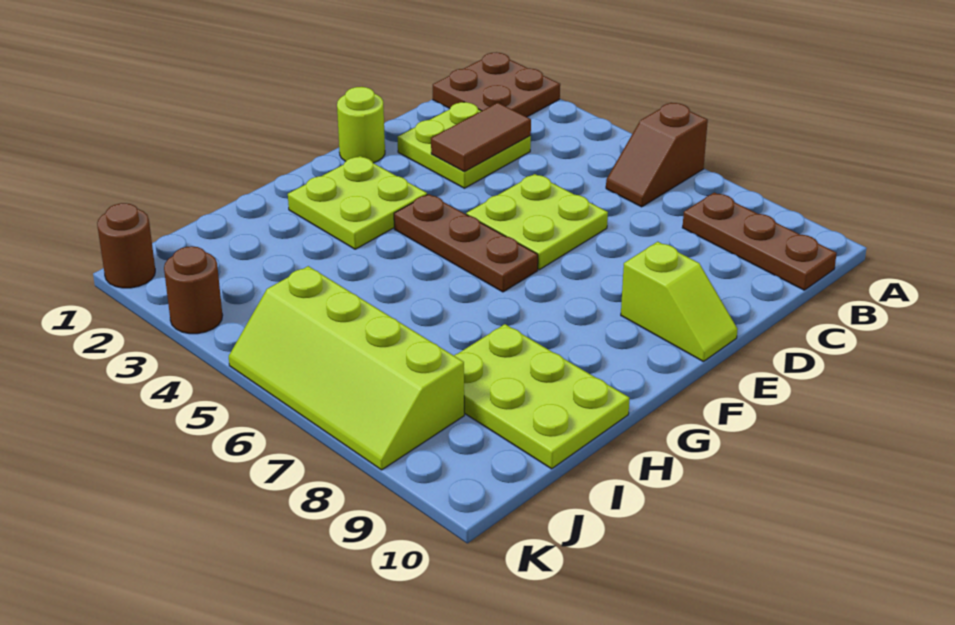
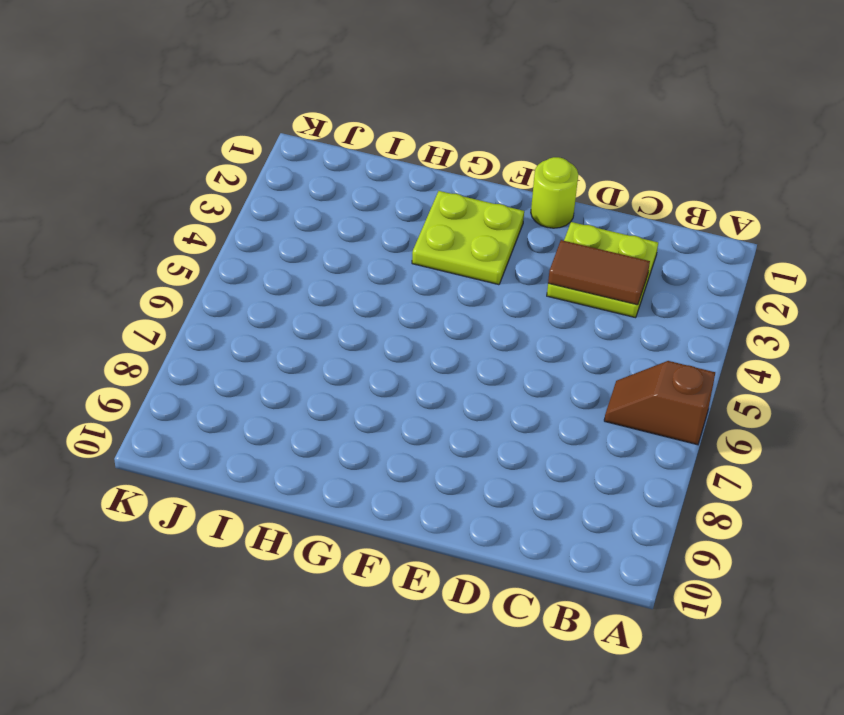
none -> brown plate A1:B2 level 1
none -> brown plate B8:B10 level 1
none -> lime plate D5:E6 level 1

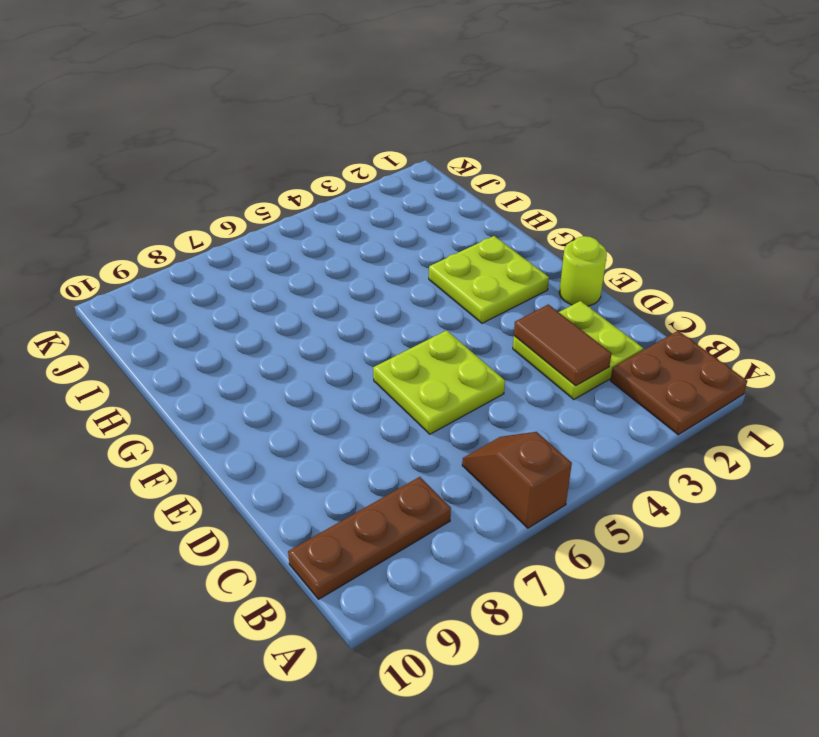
none -> lime slope E9:E10 level 1 top 9
none -> brown plate F4:F6 level 1
none -> lime plate H8:I10 level 1

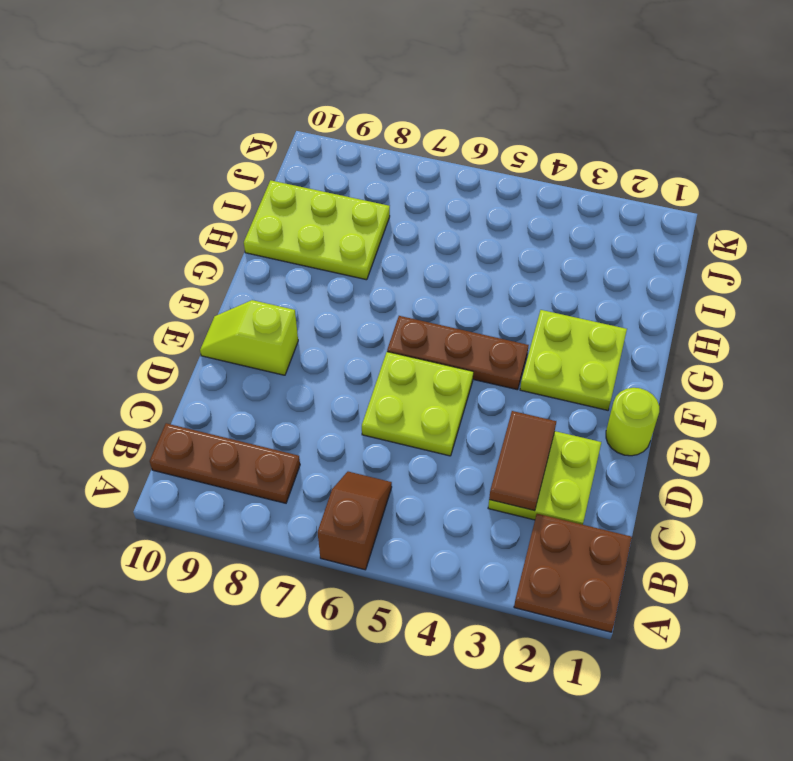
none -> lime slope J5:K8 level 1 top J
none -> brown round brick K1 level 1
none -> brown round brick K3 level 1

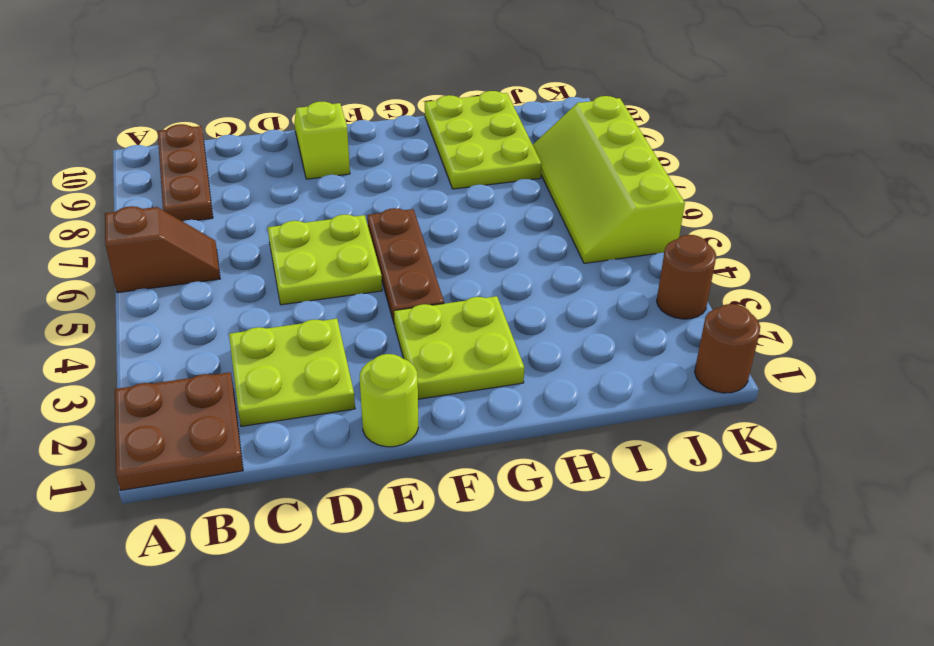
lime slope J5:K8 level 1 top K -> lime slope J5:K8 level 1 top J
none -> brown tile C3:D3 level 2

